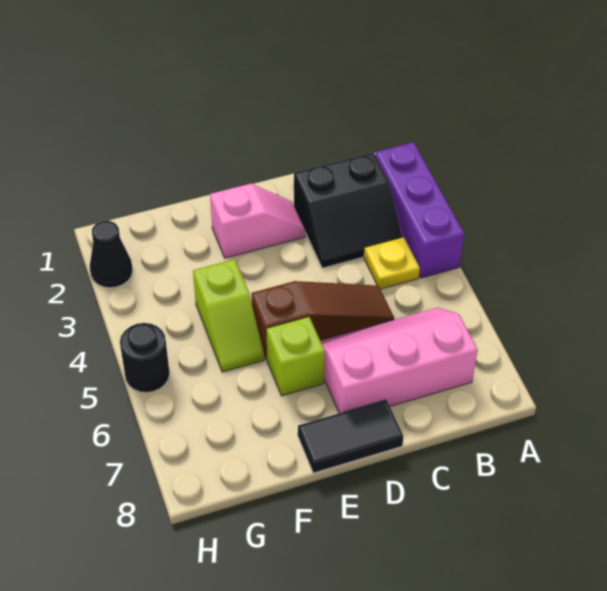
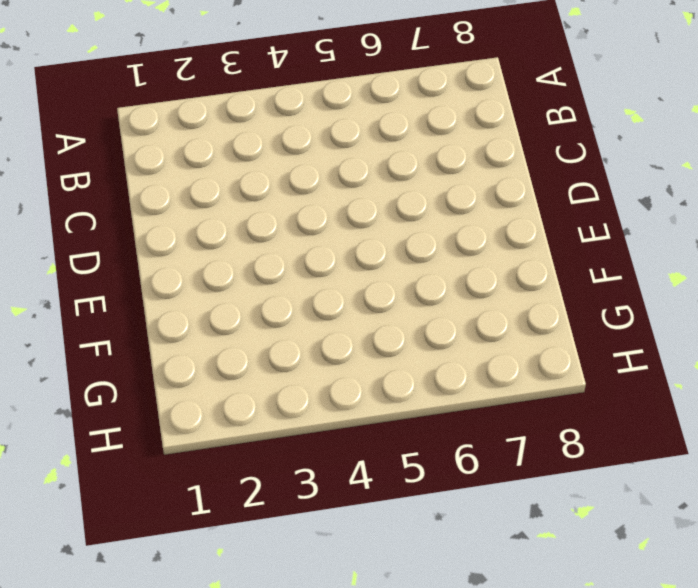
none -> purple brick A2:A4 level 1
none -> black slope B2:C3 level 1 top 2

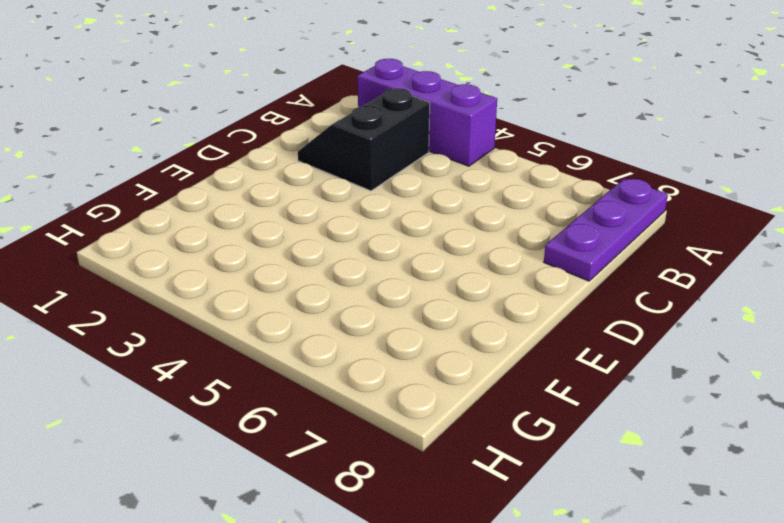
purple plate A8:C8 level 1 -> none
black slope B2:C3 level 1 top 3 -> black slope B2:C3 level 1 top 2
none -> yellow plate B4 level 1
none -> pink slope B6:D7 level 1 top 7

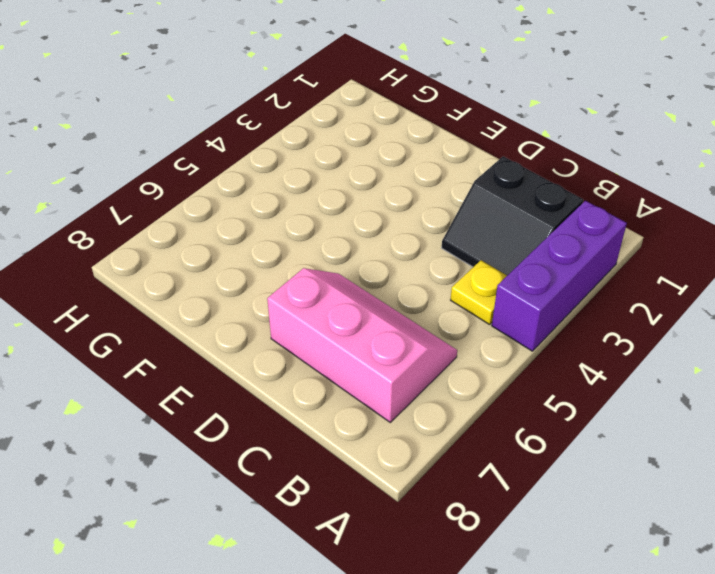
none -> brown slope C5:E5 level 1 top E
none -> pink slope D2:E2 level 1 top E

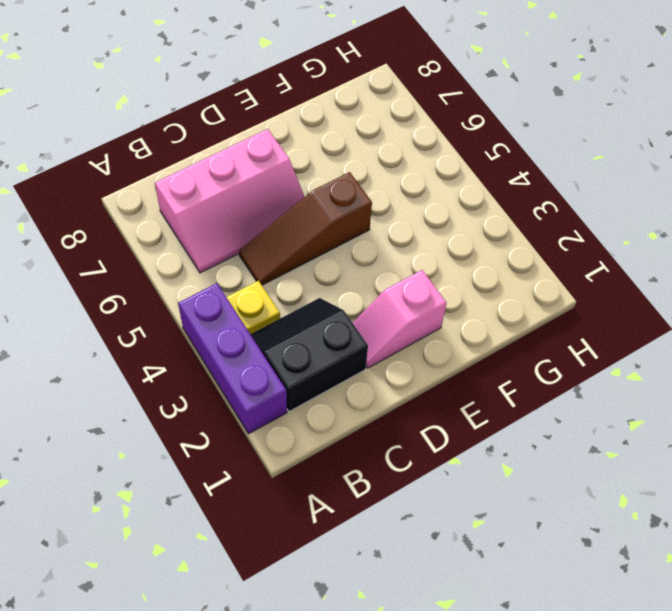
none -> black tile D8:E8 level 1
none -> lime brick E6 level 1

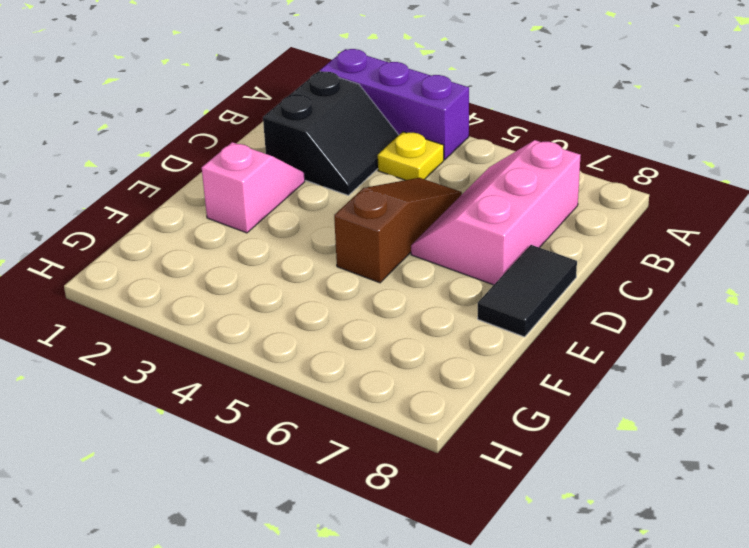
none -> lime brick E6 level 1
none -> lime slope F4:F5 level 1 top 4

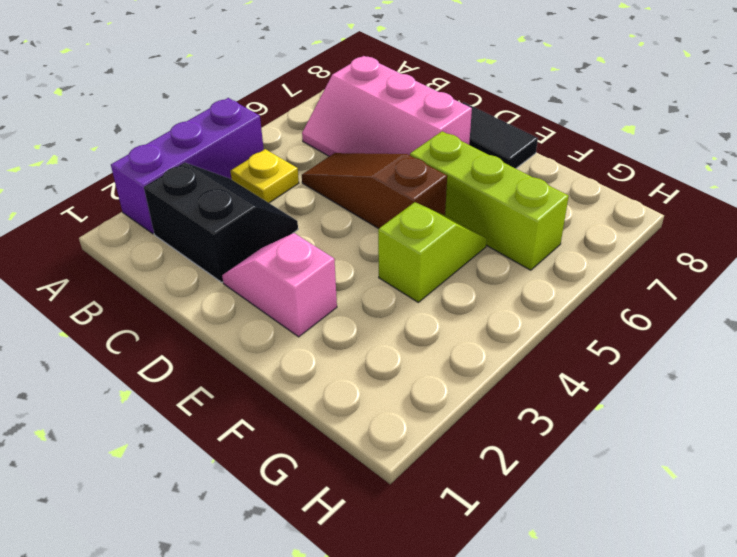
lime brick E6:G6 level 1 -> lime brick E6 level 1
none -> black cone H2 level 1
none -> black round brick H5 level 1

